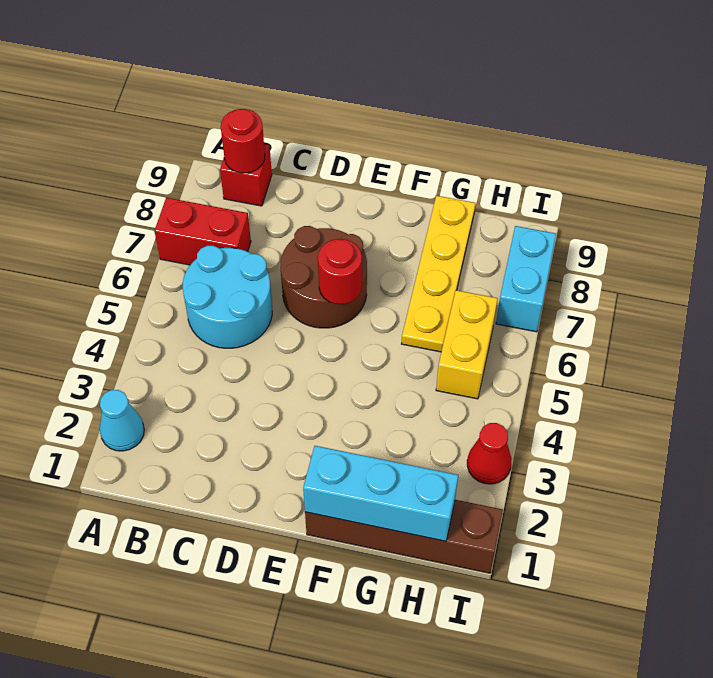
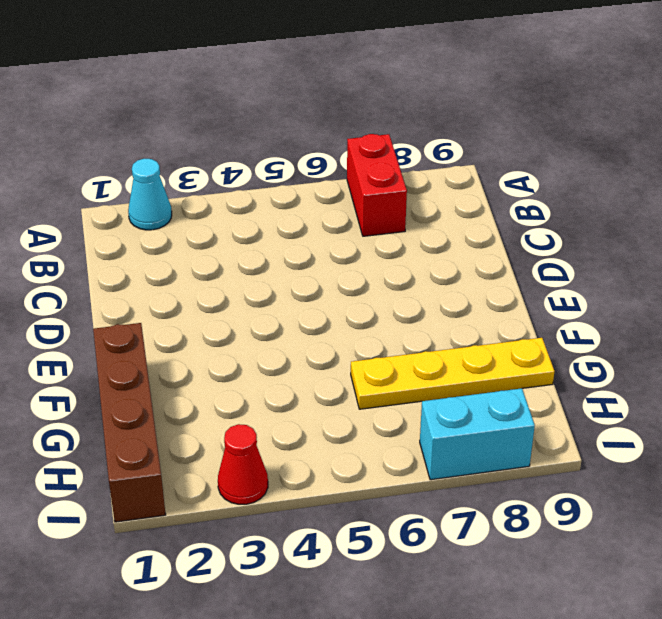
none -> cyan round brick B5:C6 level 1
none -> red brick B9 level 1
none -> brown round brick D6:E7 level 1

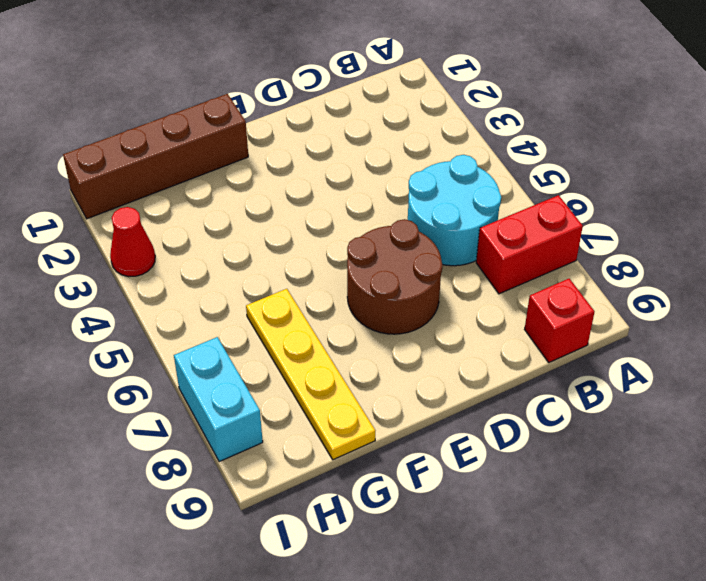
none -> cyan cone A2 level 1
none -> yellow brick H5:H6 level 1
none -> red round brick B9 level 2

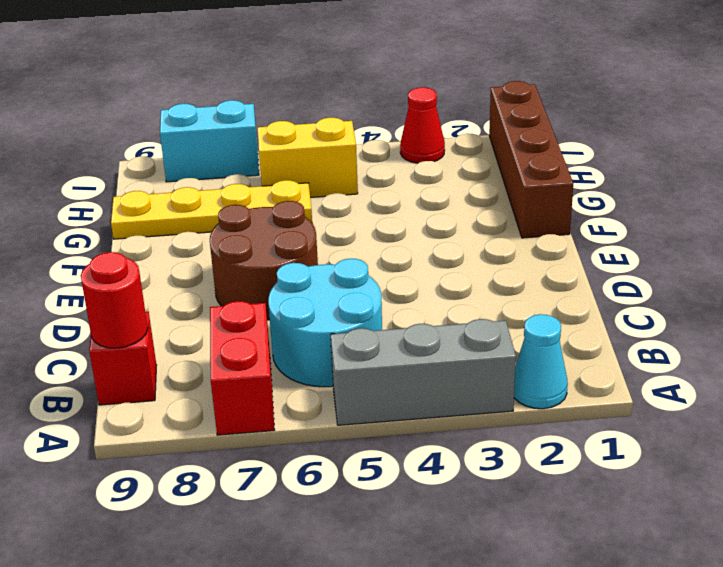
grey brick A3:A5 level 1 -> none
none -> red round brick E6 level 2
none -> cyan brick F1:H1 level 2

